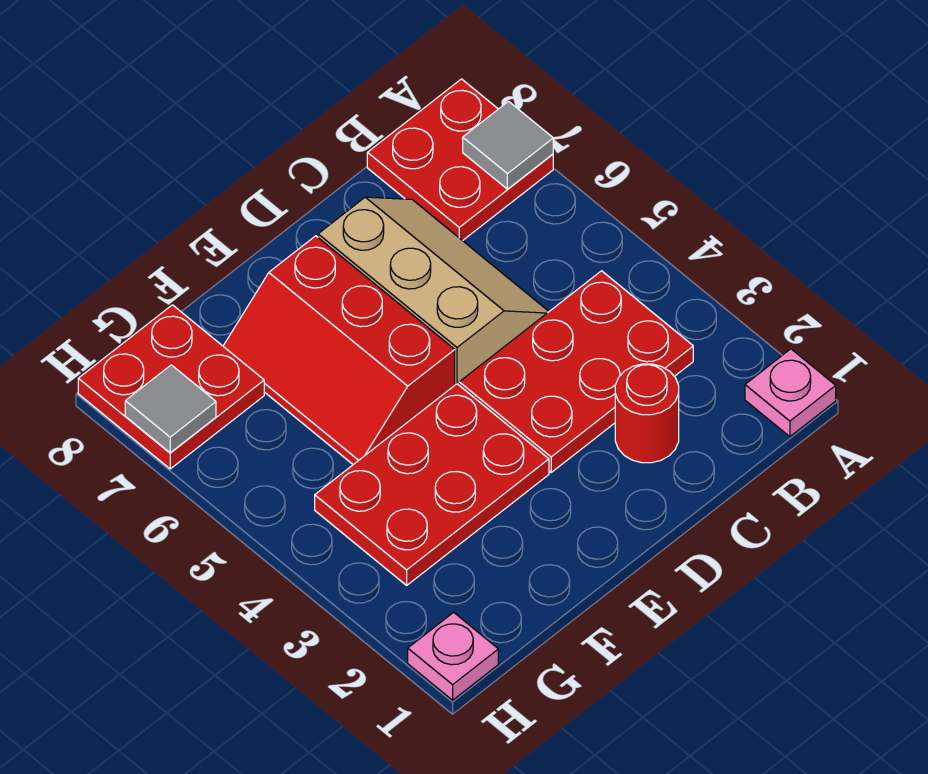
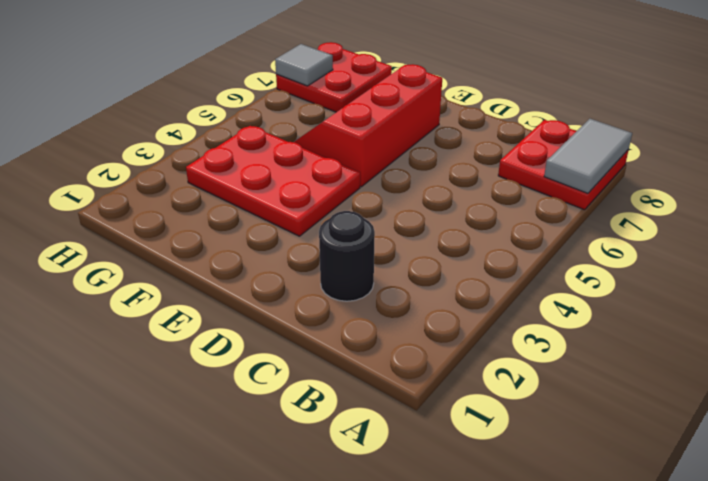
grey tile A7:A8 level 2 -> grey tile A7 level 2
black round brick C2 level 1 -> red round brick C2 level 1
none -> pink plate A1 level 1
none -> red plate B3:D4 level 1

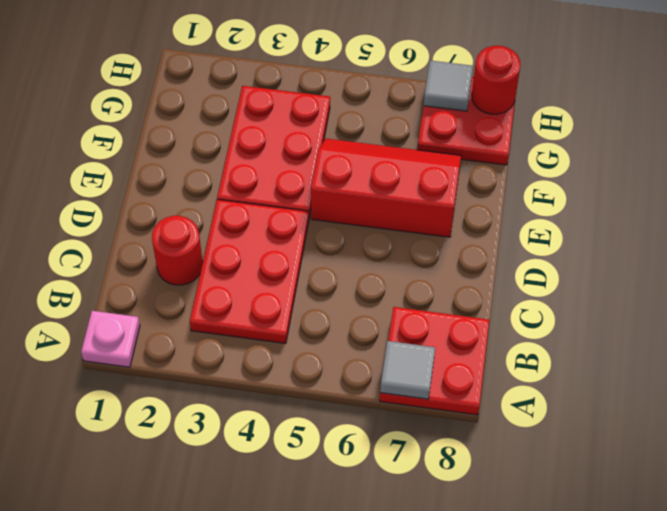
red round brick H8 level 2 -> none
none -> tan slope C5:D7 level 1 top D
none -> pink plate H1 level 1

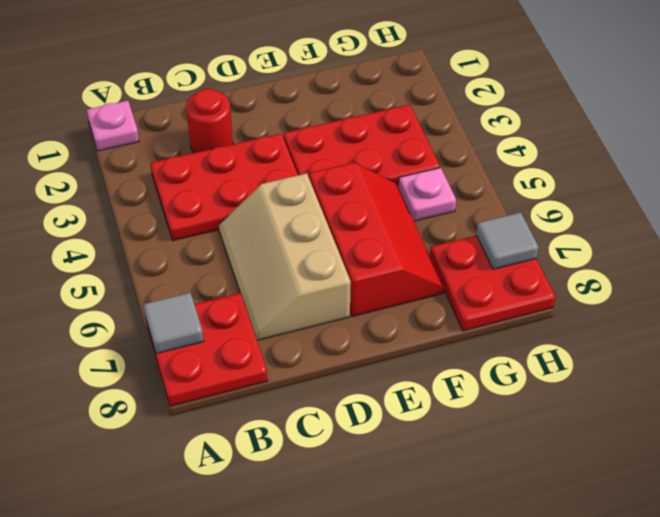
pink plate G5 level 1 -> pink plate H1 level 1

